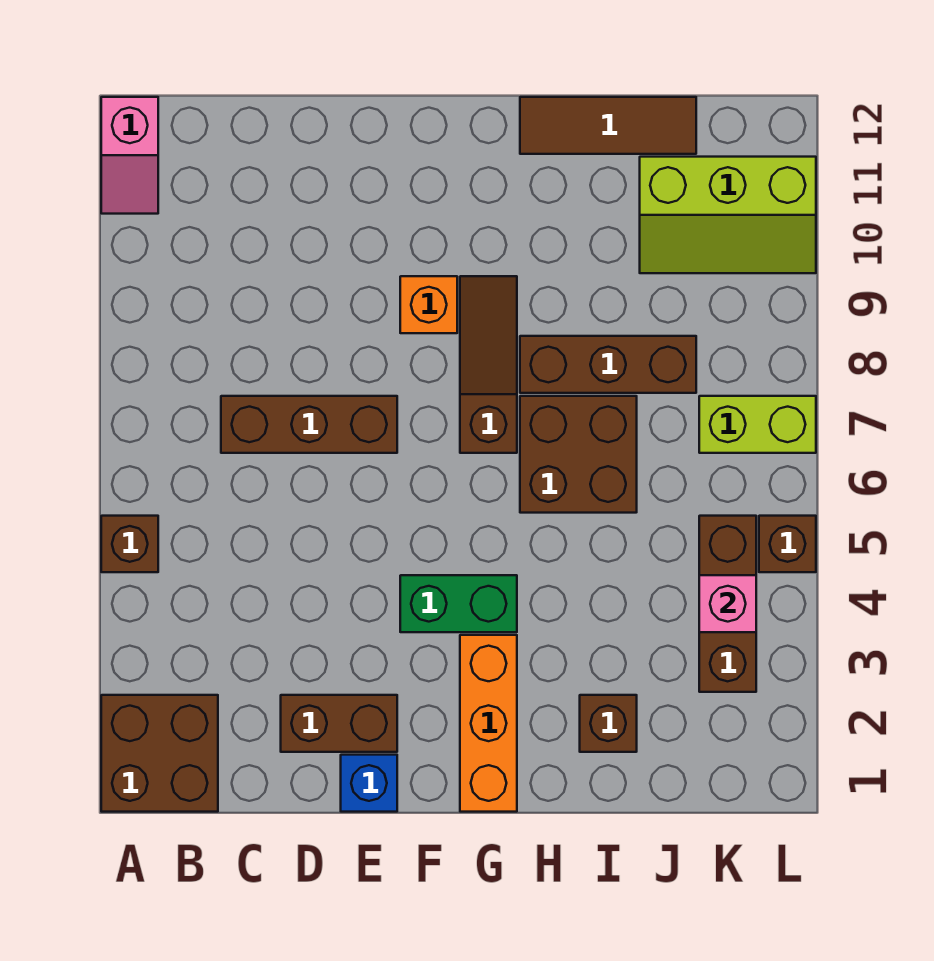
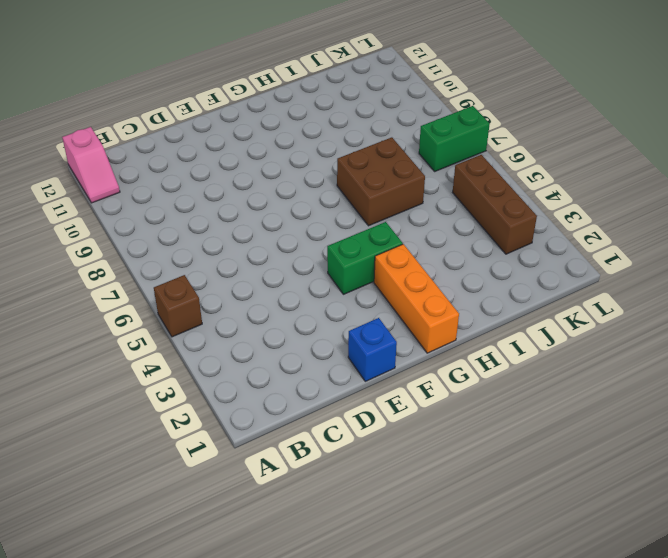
green brick K7:L7 level 1 -> lime brick K7:L7 level 1
none -> brown brick A1:B2 level 1
none -> brown brick C7:E7 level 1
none -> brown brick D2:E2 level 1

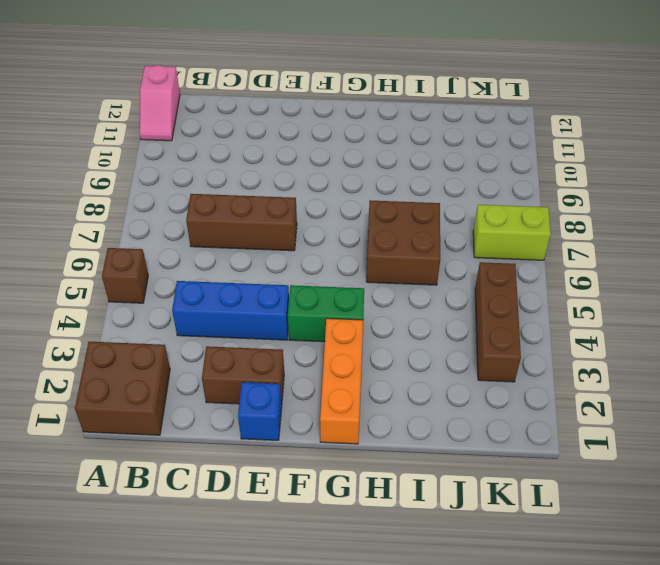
blue brick C4:E4 level 1 -> none
none -> orange brick F9 level 1
none -> brown slope G7:G9 level 1 top 7
none -> brown brick H8:J8 level 1

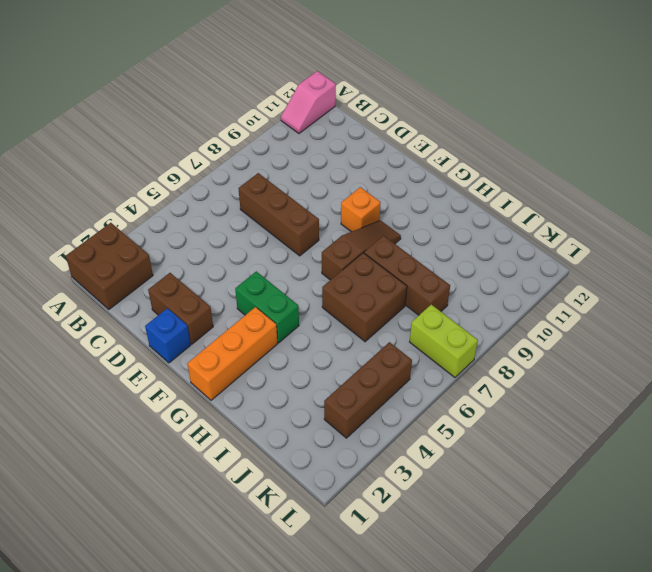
none -> brown brick A5 level 1
none -> brown tile H12:J12 level 1
none -> brown brick I2 level 1

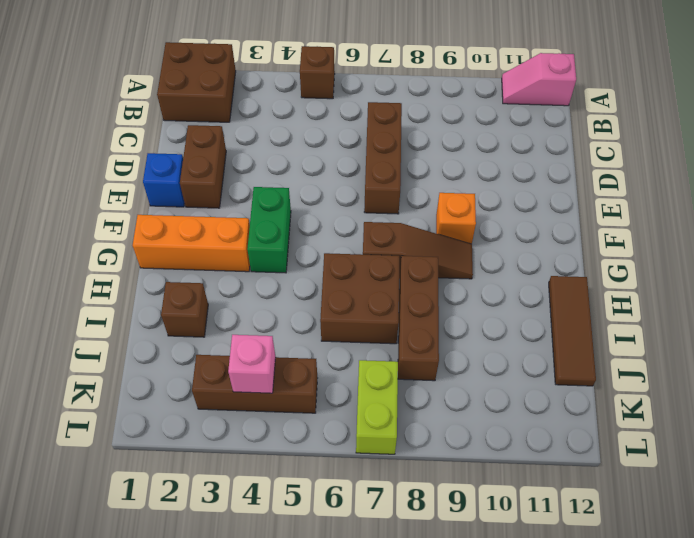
none -> lime slope J10:L11 level 1 top 11
none -> brown brick L5 level 1

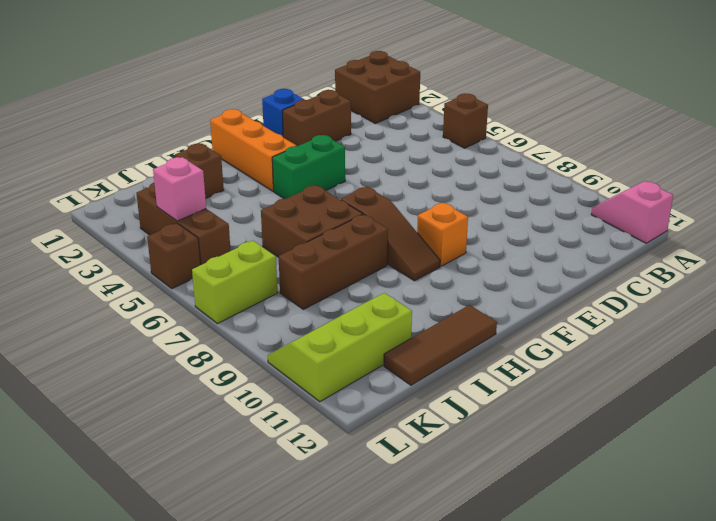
none -> brown brick C7:E7 level 1

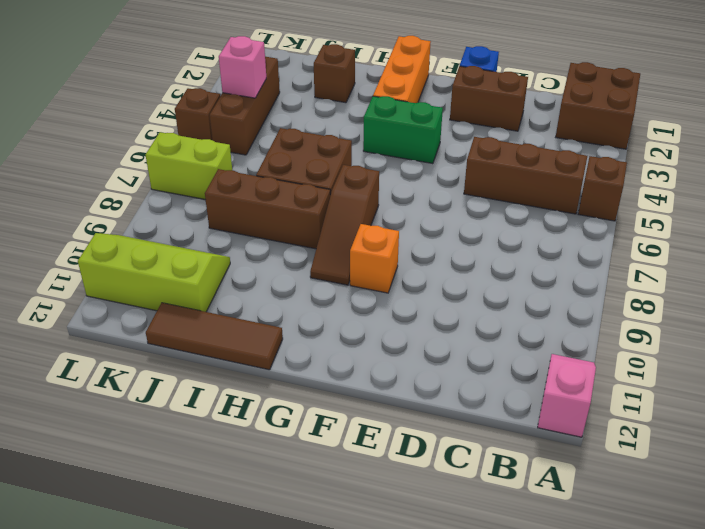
brown brick B5:D5 level 1 -> brown brick C7:E7 level 1

